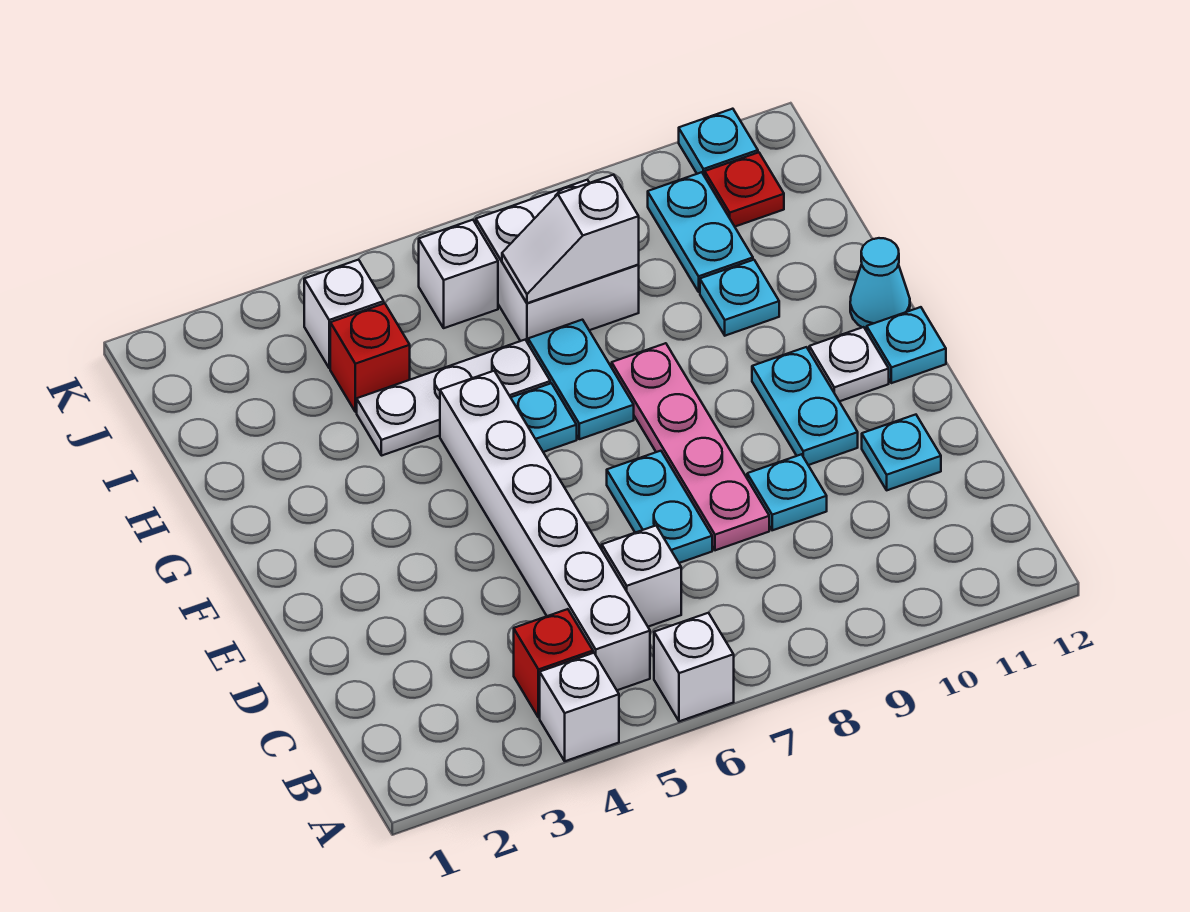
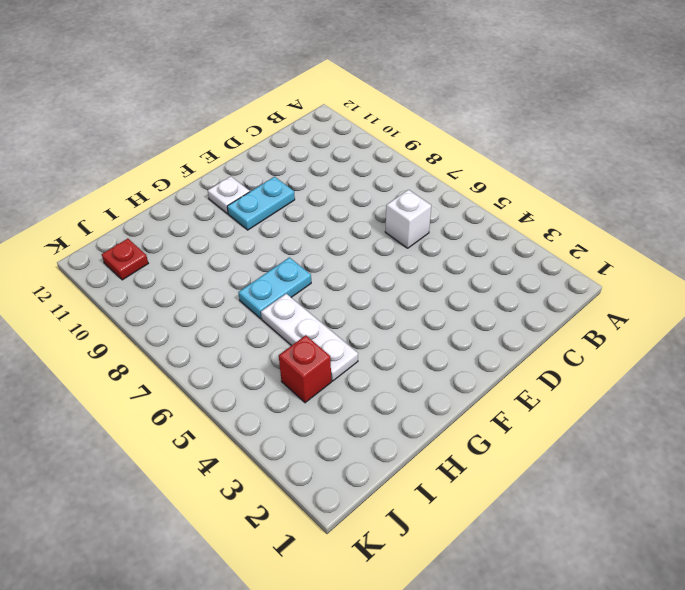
none -> white brick A4 level 1
none -> white brick A6 level 1
none -> red brick B4 level 1

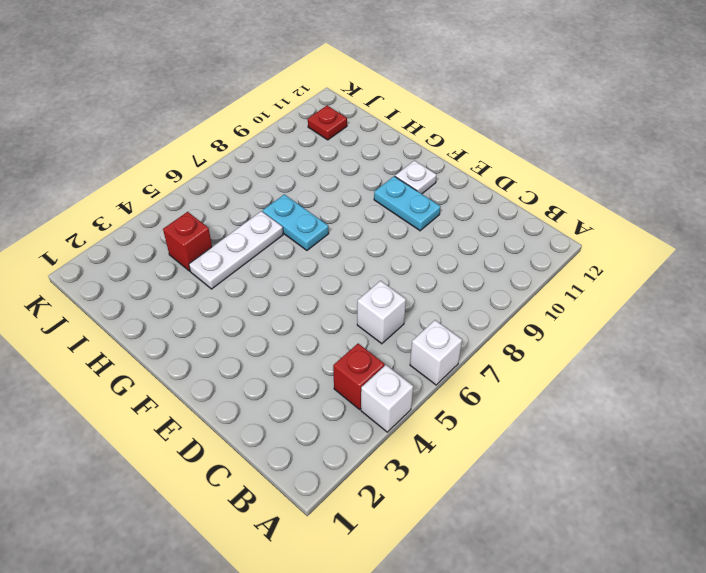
none -> white brick B5:G5 level 1
none -> cyan plate D7:E7 level 1
none -> pink plate D8:G8 level 1

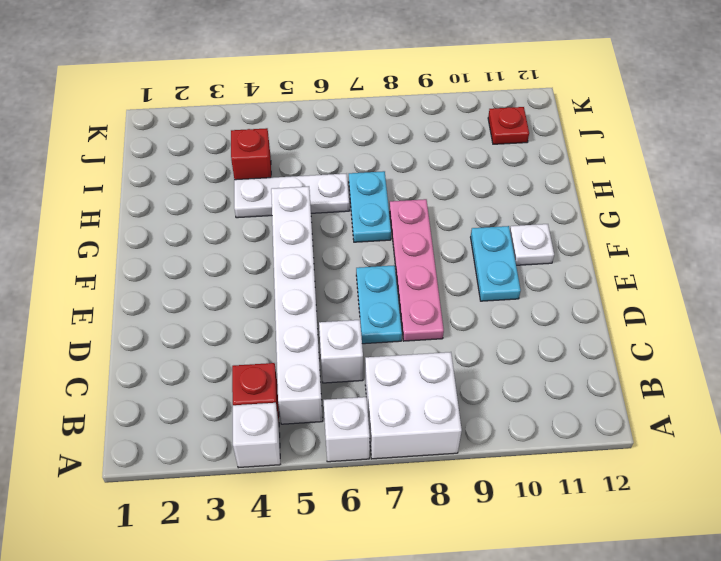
white brick A7:B8 level 1 -> white brick I7:J8 level 1
none -> cyan plate D9 level 1
none -> cyan plate D11 level 1
none -> cyan plate F12 level 1

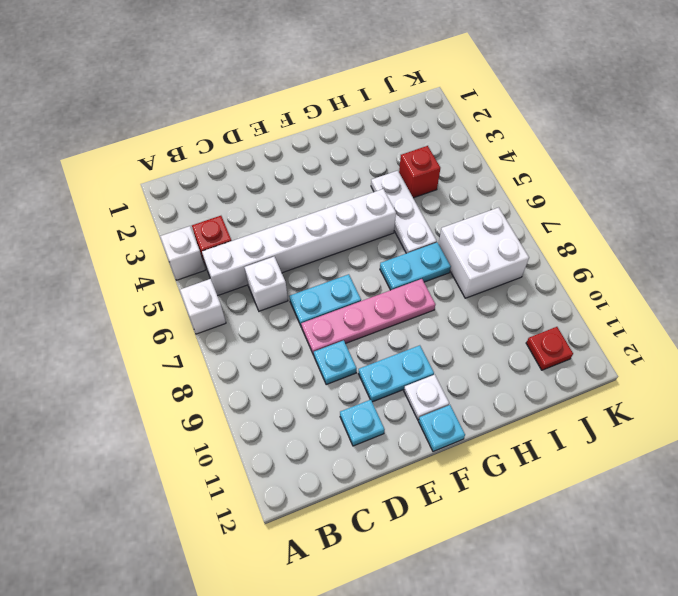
none -> cyan plate G6 level 1
none -> cyan cone G12 level 1
none -> cyan plate H10 level 1

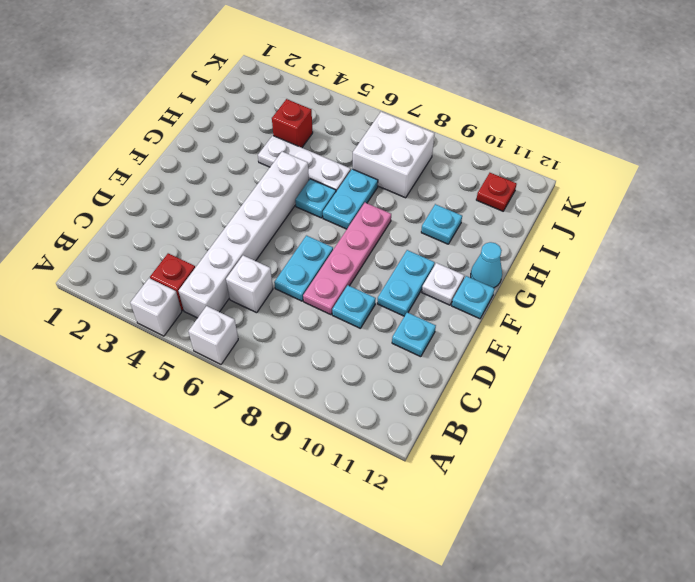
none -> cyan plate I10:J10 level 1
none -> white brick J4 level 1
none -> white brick J6 level 1

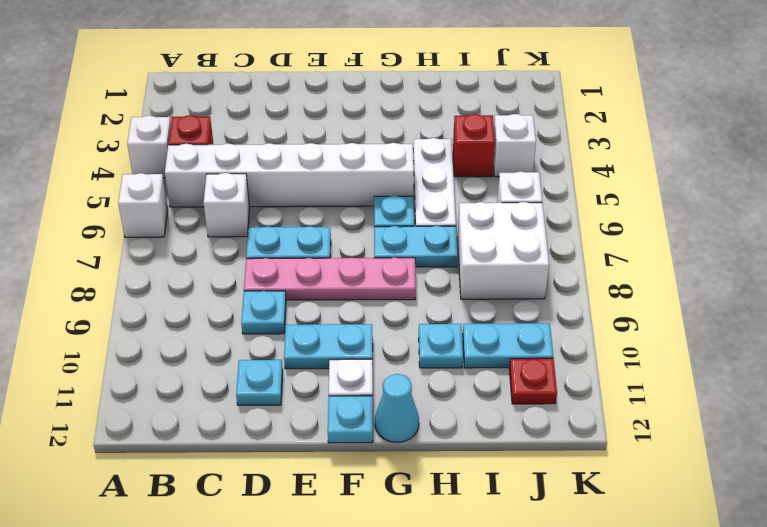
none -> cyan plate K11 level 1
none -> white slope I7:I8 level 2 top 8

